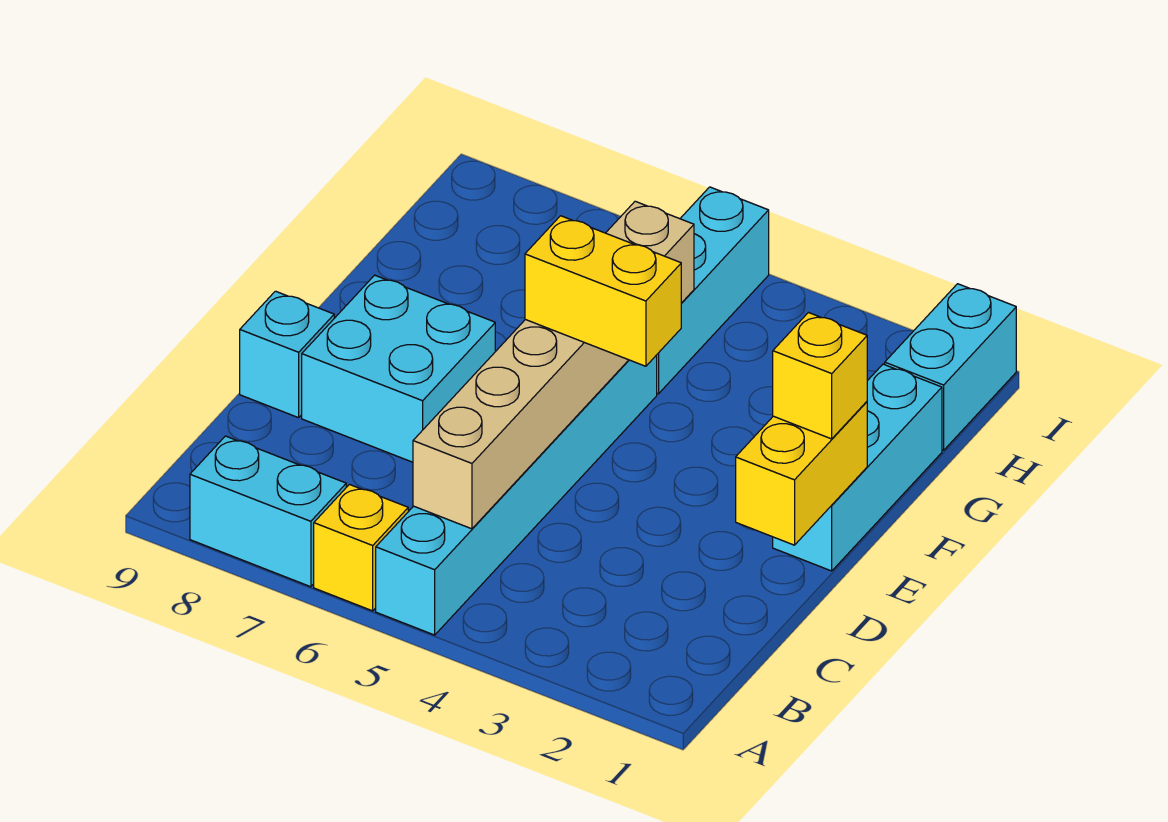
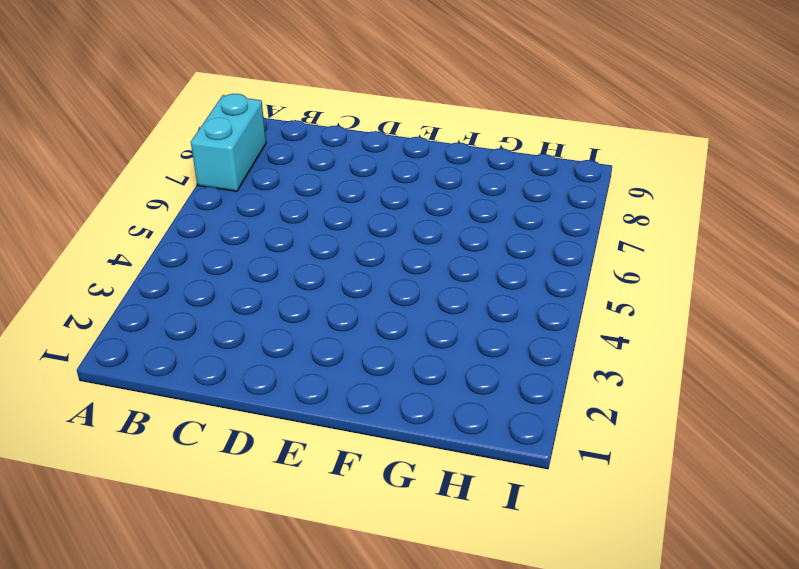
none -> cyan brick A5:F5 level 1
none -> yellow brick A6 level 1
none -> cyan brick D7:E8 level 1

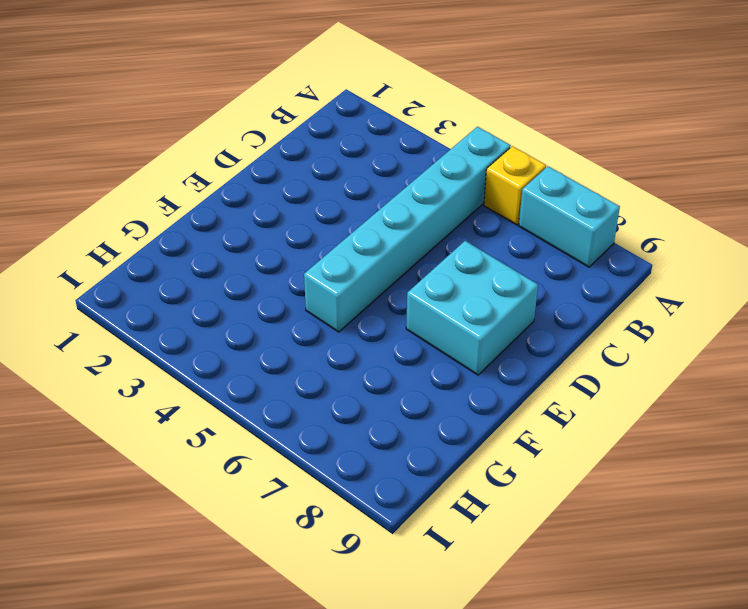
none -> cyan brick D9 level 1
none -> cyan brick E1:G1 level 1
none -> cyan brick G5:I5 level 1

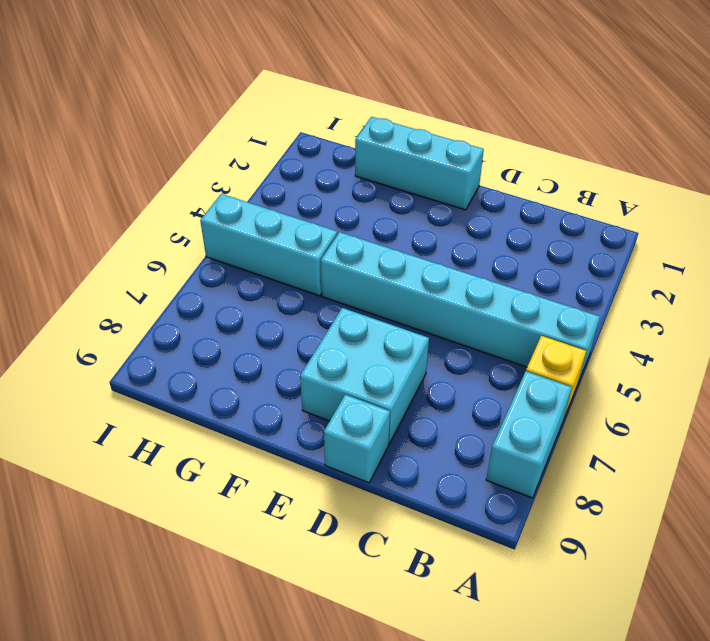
none -> cyan brick H1:I1 level 1
none -> tan brick B5:G5 level 2
none -> yellow brick D1:E1 level 2

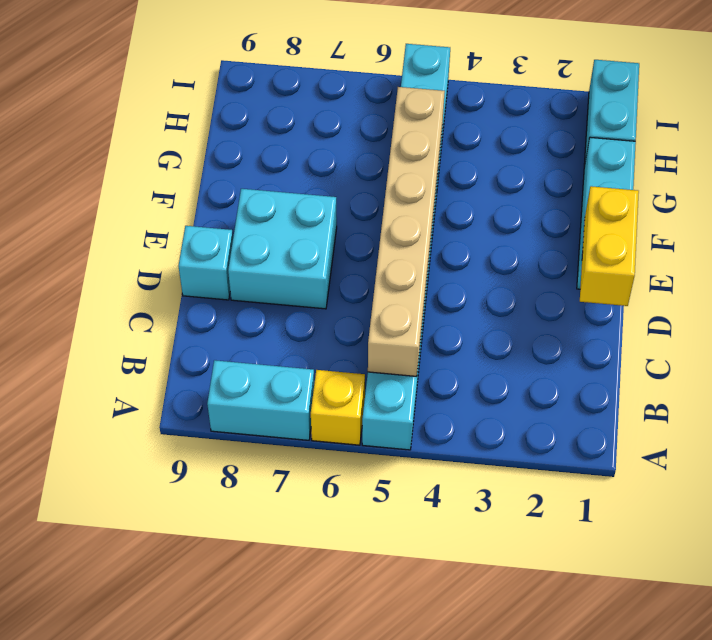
none -> yellow brick E1 level 3
none -> yellow brick E4:E5 level 3

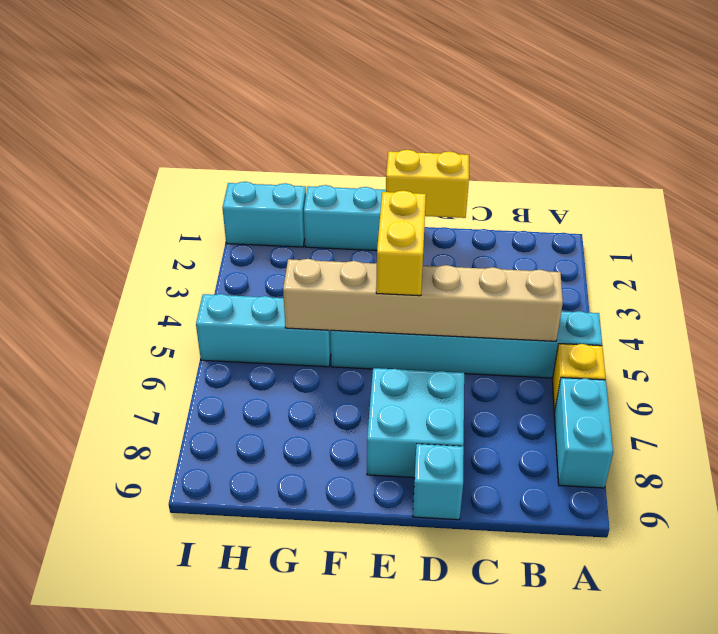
none -> yellow brick E1 level 3

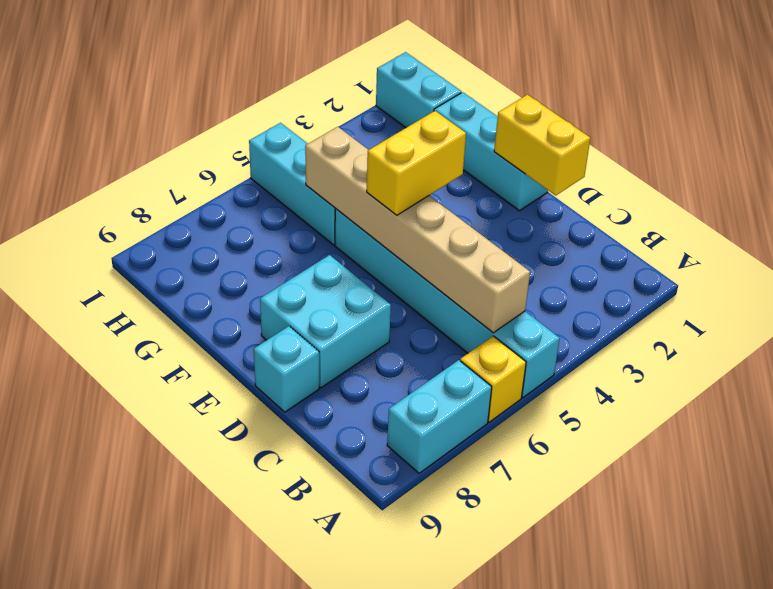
none -> yellow brick E1 level 3

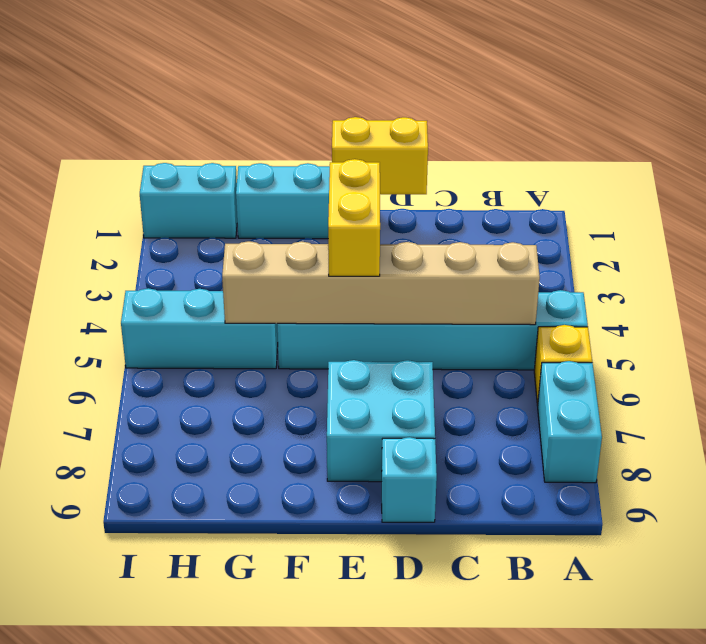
none -> yellow brick E1 level 3

